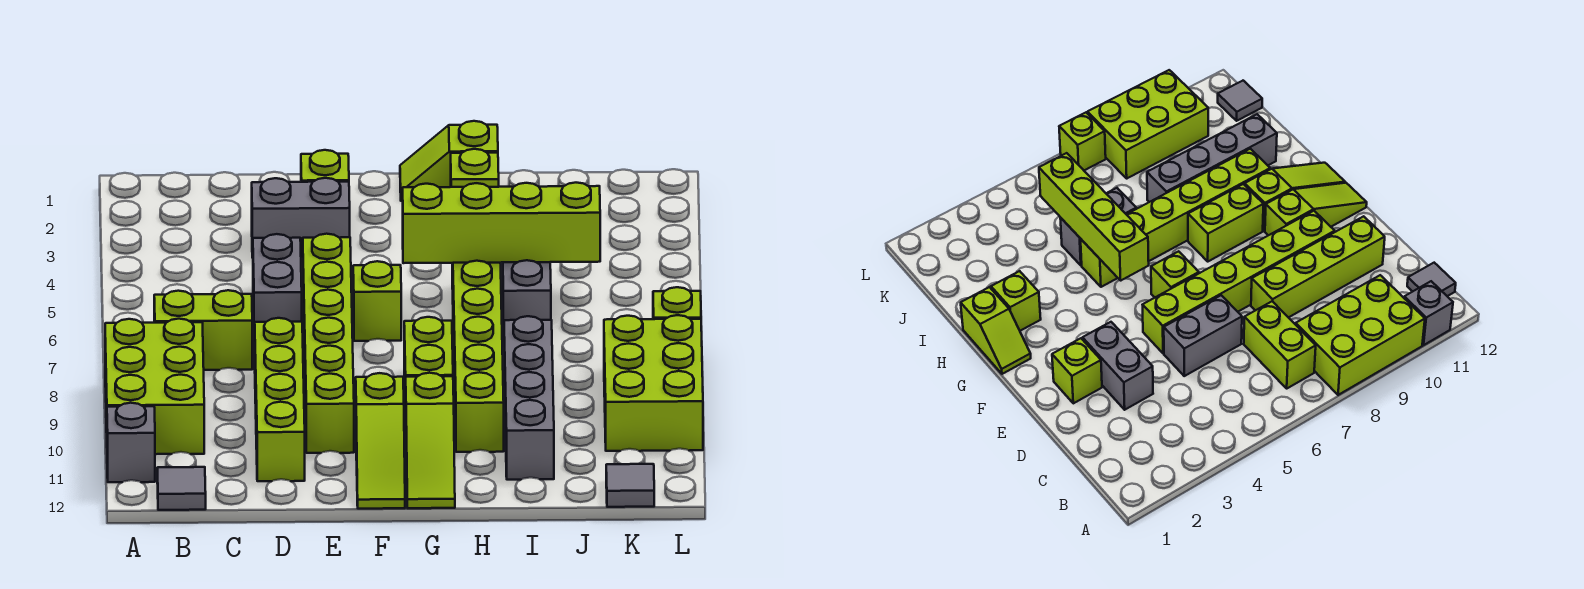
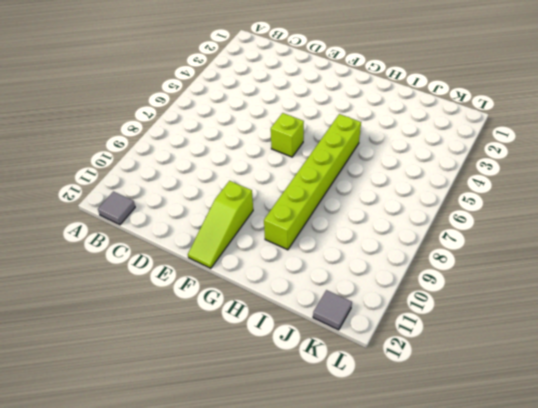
none -> lime brick A8:B10 level 1
none -> grey brick A11 level 1
none -> lime brick B7:C7 level 1

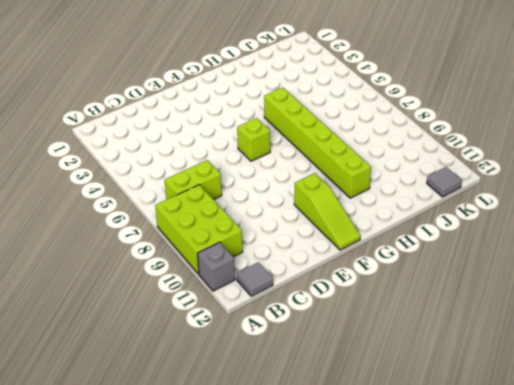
none -> grey brick D3:E3 level 1
none -> grey brick D5:D6 level 1
none -> lime brick D8:D11 level 1

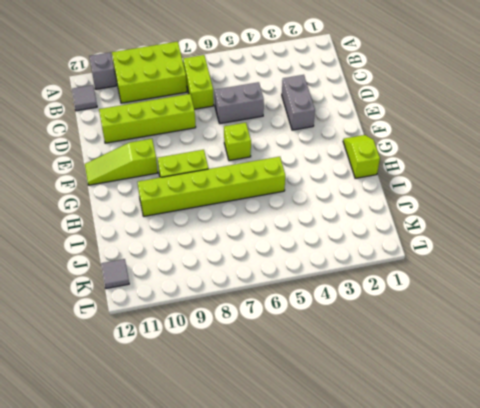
none -> lime brick E2 level 1
none -> lime brick E5:E10 level 1
none -> lime slope G10:G12 level 1 top 10

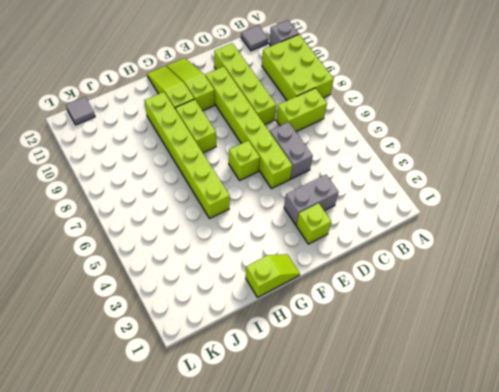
none -> lime brick H2 level 1
none -> grey brick I5:I6 level 1
none -> grey brick I8:I11 level 1

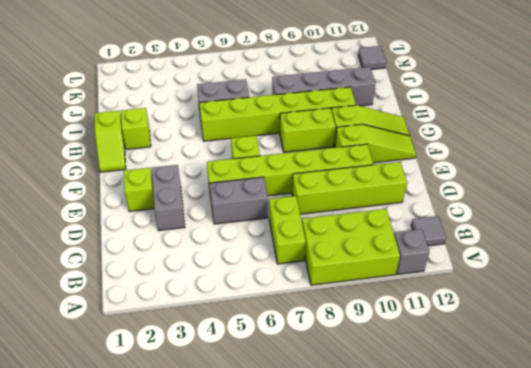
none -> lime brick K8:L10 level 1
none -> lime brick L7 level 1
none -> lime brick G5:J5 level 2

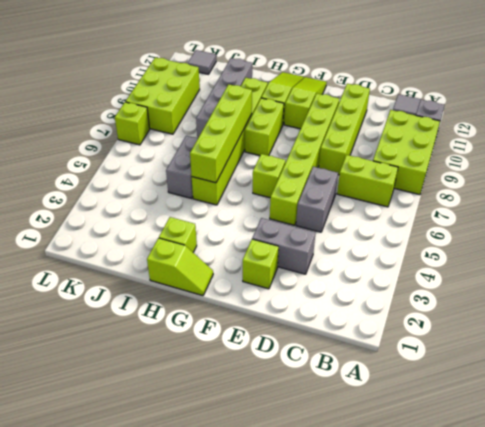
lime brick H5:H8 level 2 -> lime brick G5:J5 level 2

